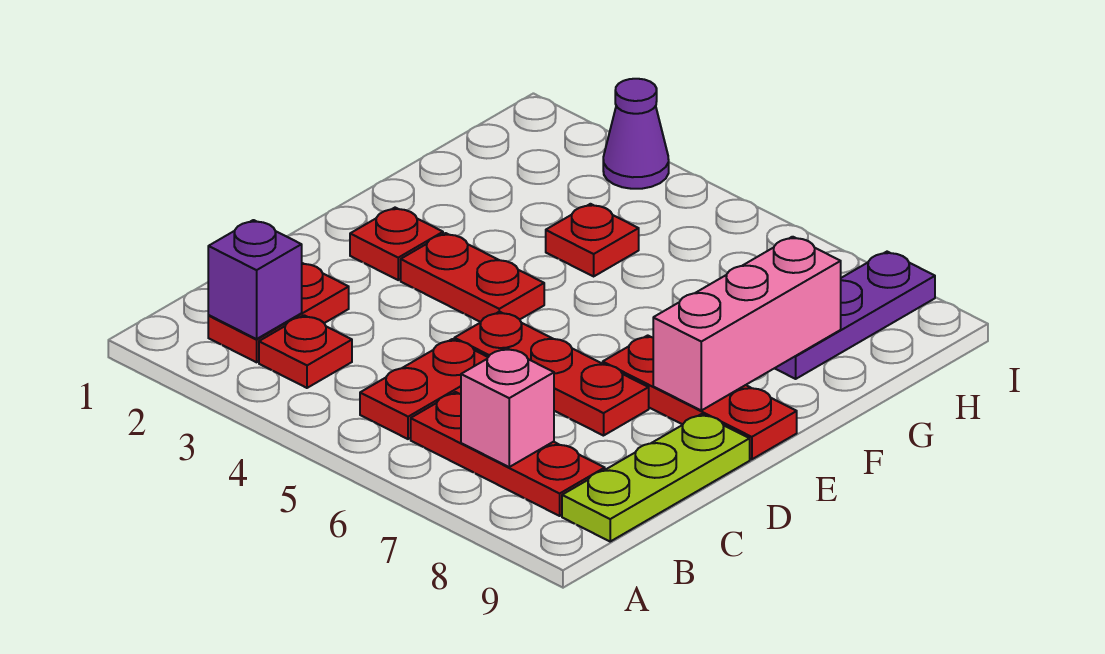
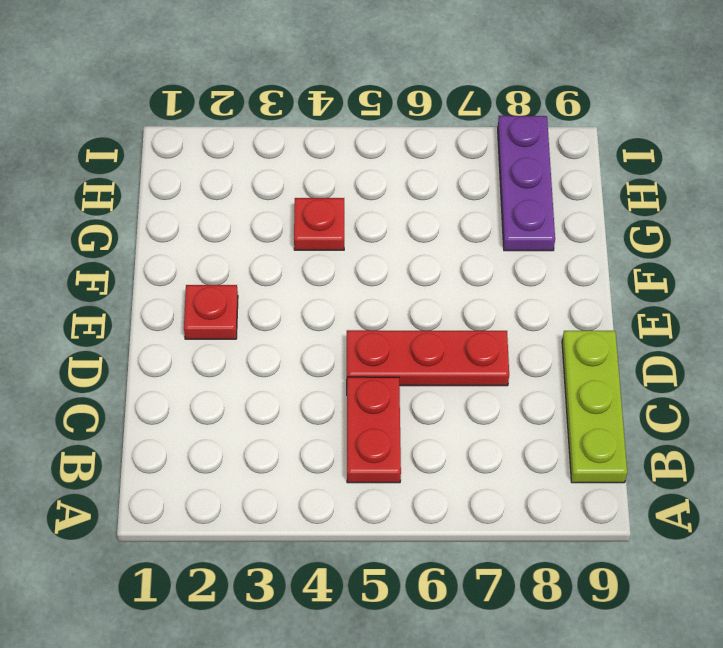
none -> red plate B2:C2 level 1
none -> red plate B3 level 1
none -> red plate B6:B8 level 1

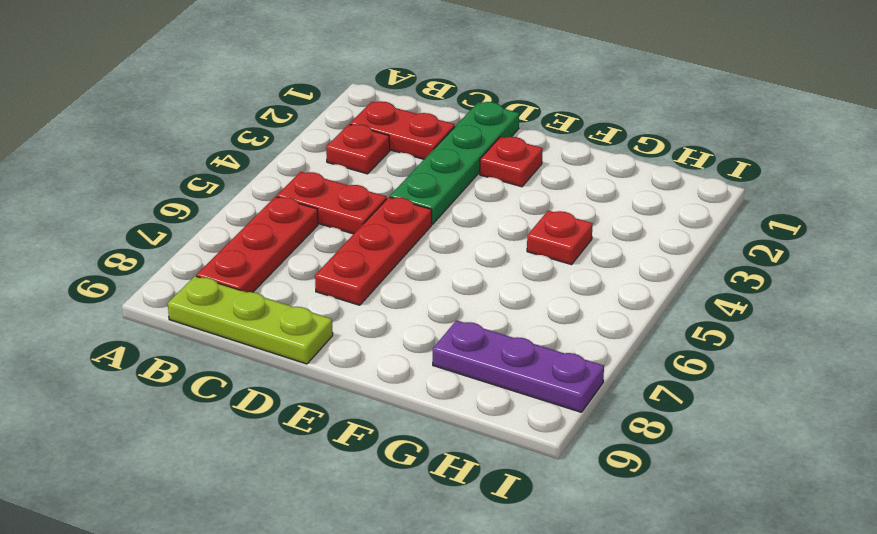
green plate D1:D4 level 1 -> none
none -> red plate E3:E4 level 1
none -> red plate E7:E9 level 1
none -> purple cone I3 level 1

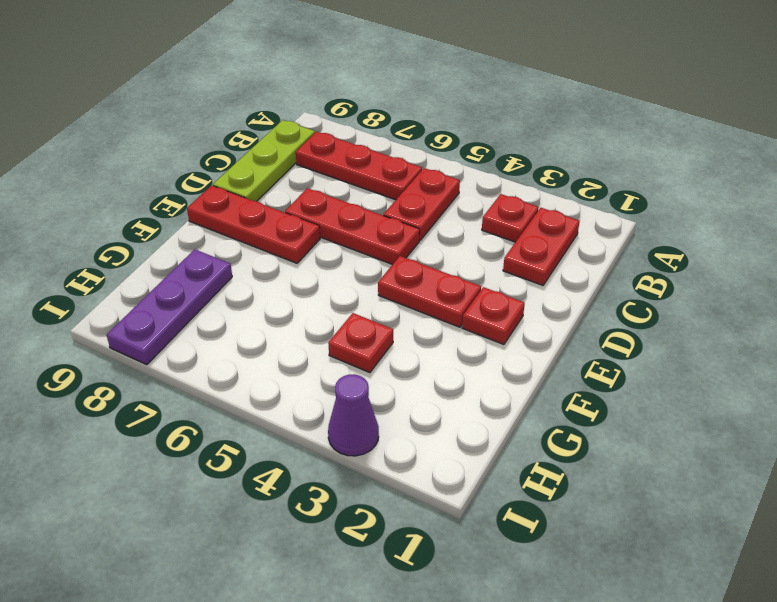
none -> purple brick B2 level 2
none -> pink brick B7 level 2
none -> pink brick E8:G8 level 2

